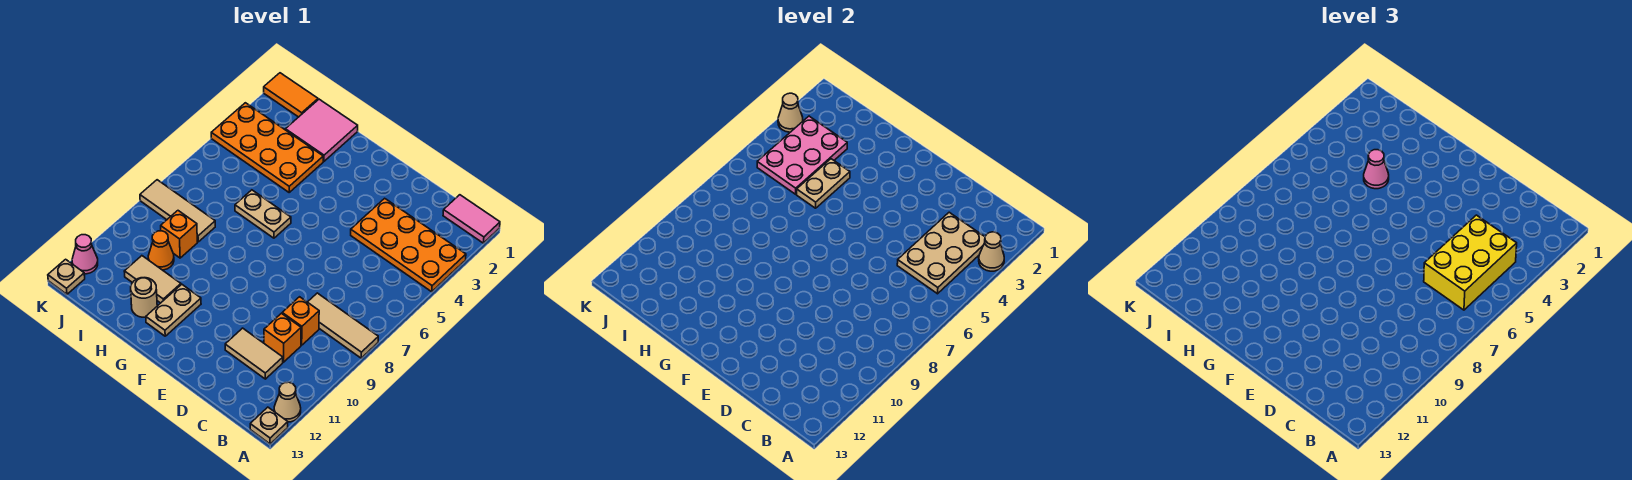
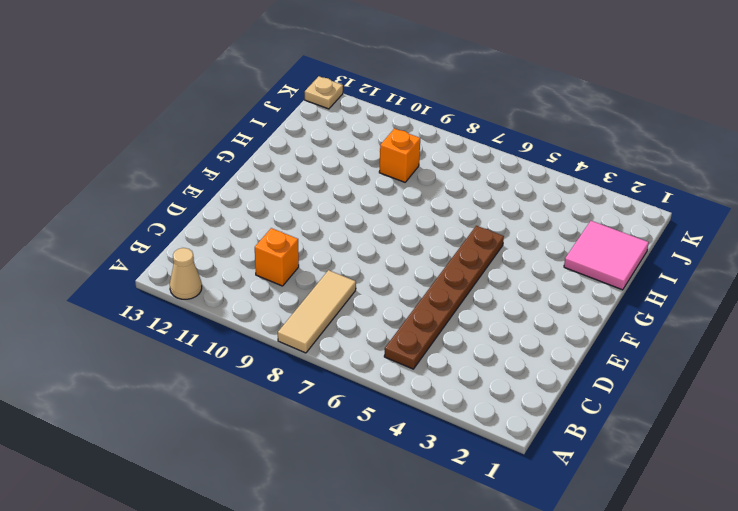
brown plate B5:G5 level 1 -> none
none -> pink tile A1:B1 level 1
none -> orange plate A3:D4 level 1
none -> tan plate A13 level 1

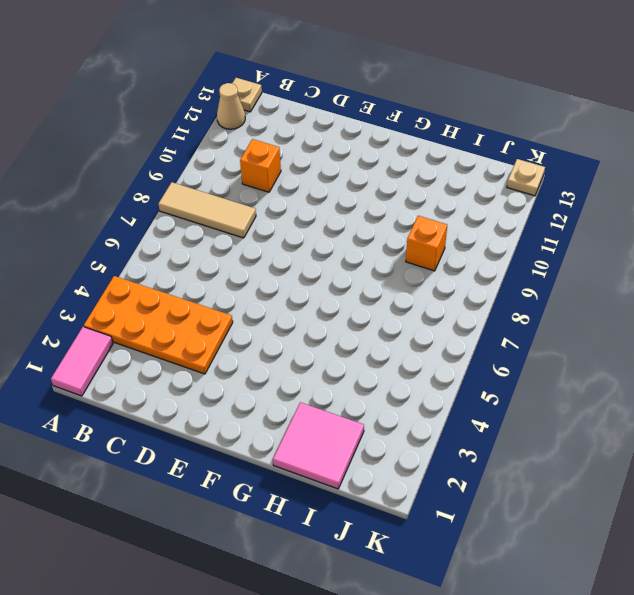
pink tile A1:A2 level 1 -> pink tile A1:B1 level 1
none -> orange brick C9 level 1
none -> tan tile C11:D11 level 1
none -> tan plate G6:H6 level 1

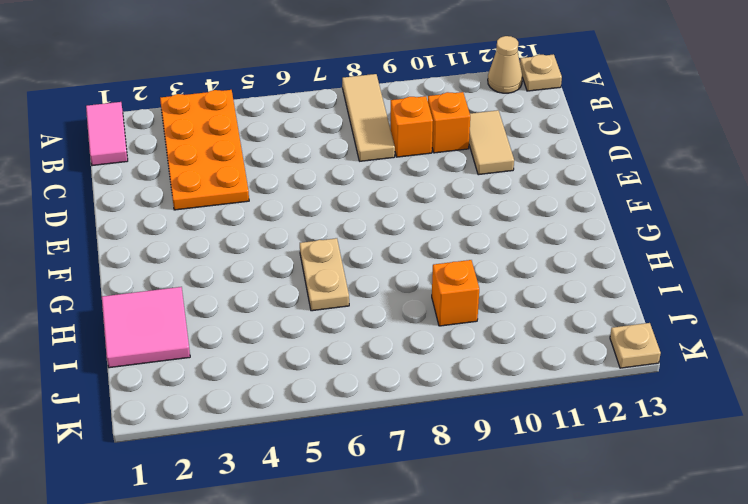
none -> tan plate G11:G12 level 1
none -> orange plate H3:K4 level 1
none -> tan tile H11:I11 level 1

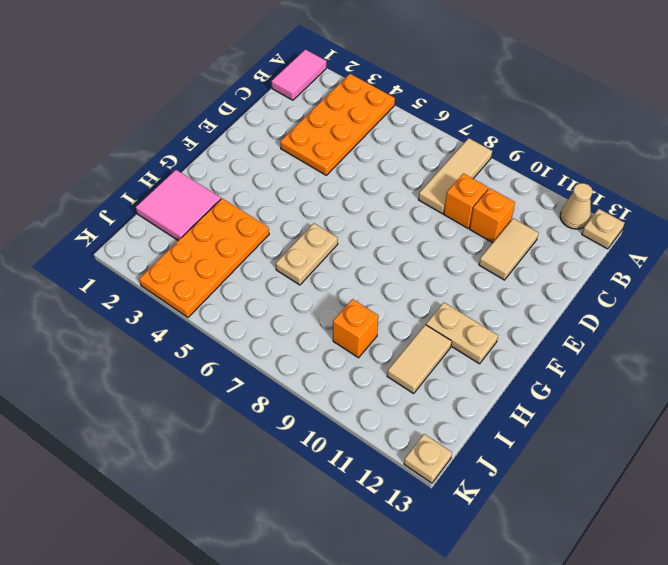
none -> tan round brick H12 level 1
none -> tan tile I8:K8 level 1
none -> orange cone I10 level 1

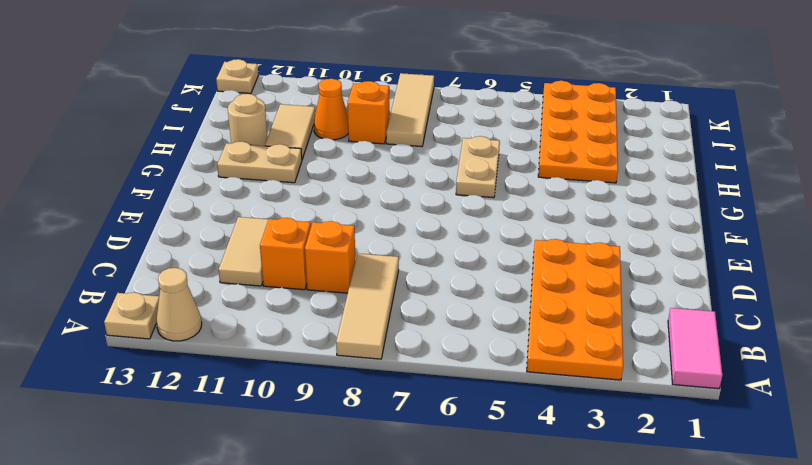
none -> pink tile H1:I2 level 1
none -> orange tile J1:K1 level 1
none -> pink cone K12 level 1

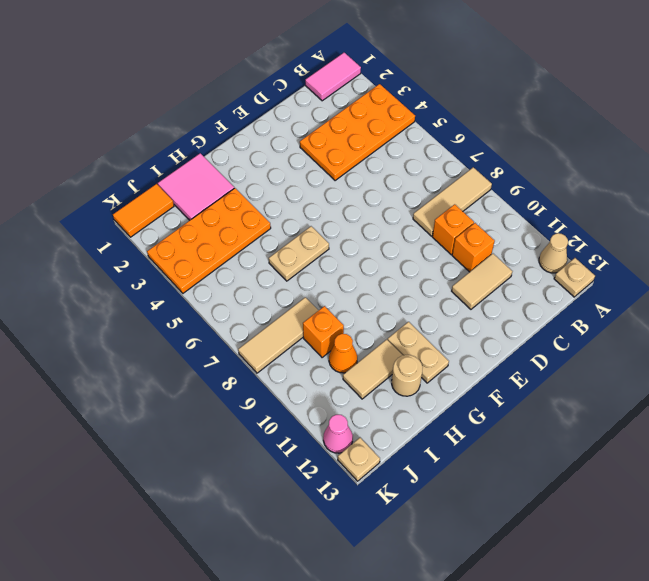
none -> tan cone A3 level 2
none -> tan plate B3:C5 level 2
none -> tan plate H4:H5 level 2

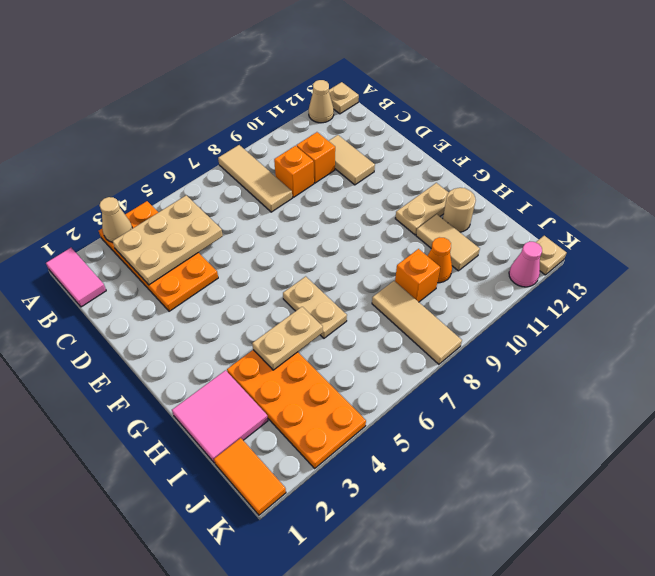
none -> pink plate I3:J5 level 2
none -> tan cone K3 level 2
none -> yellow brick B4:C6 level 3

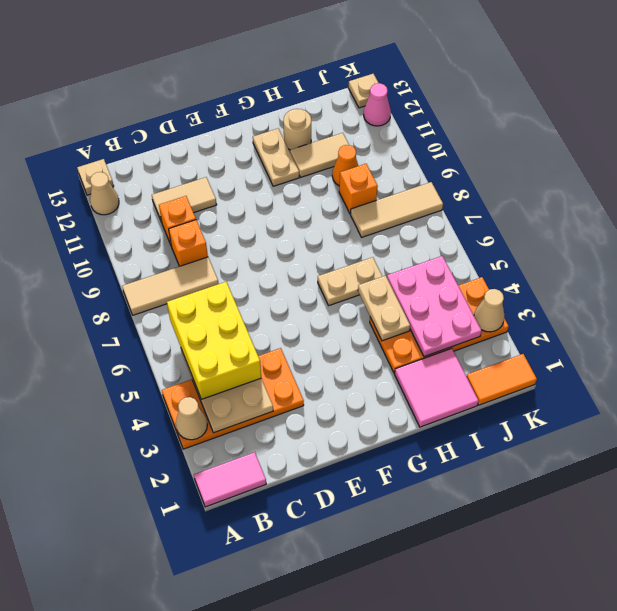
none -> pink cone H4 level 3

